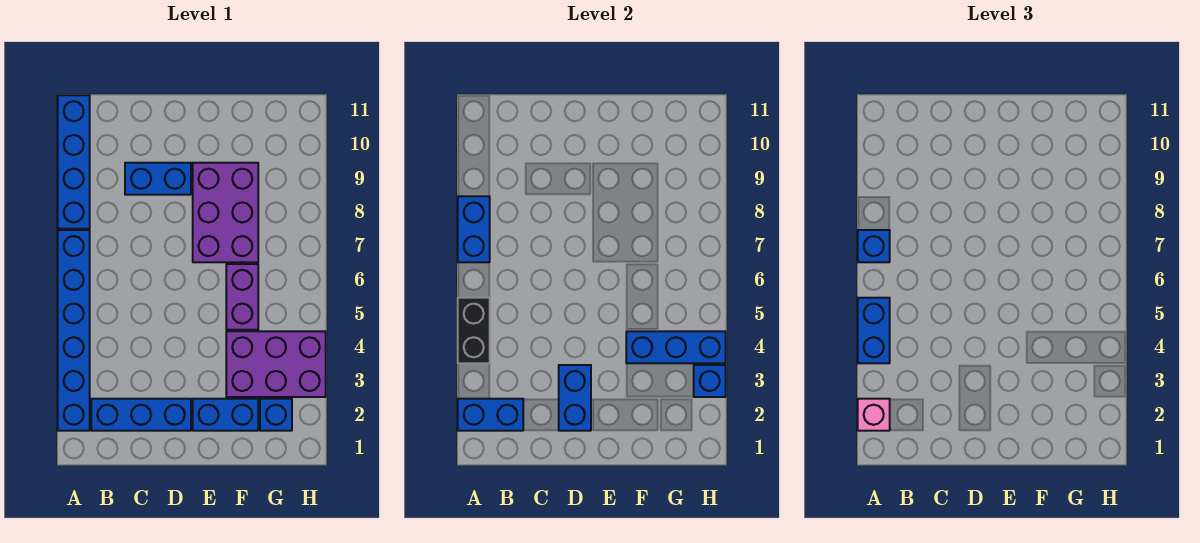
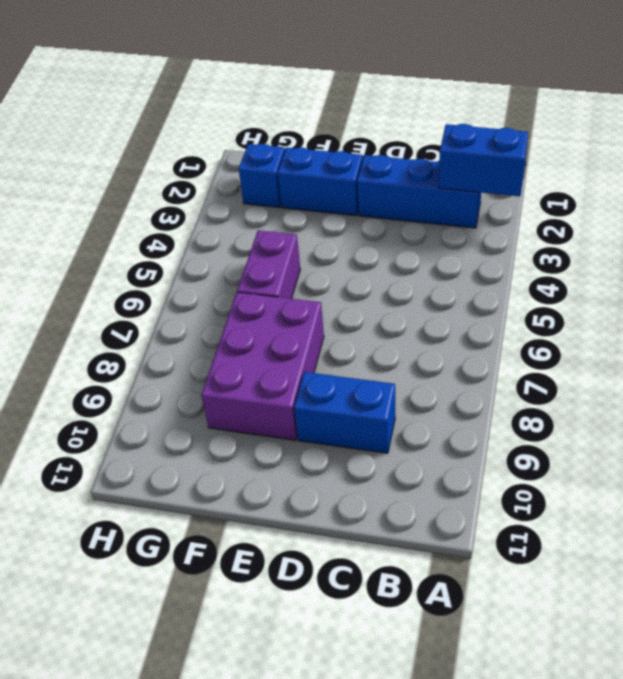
none -> blue brick A2:A7 level 1
none -> blue brick A8:A11 level 1
none -> purple brick F3:H4 level 1

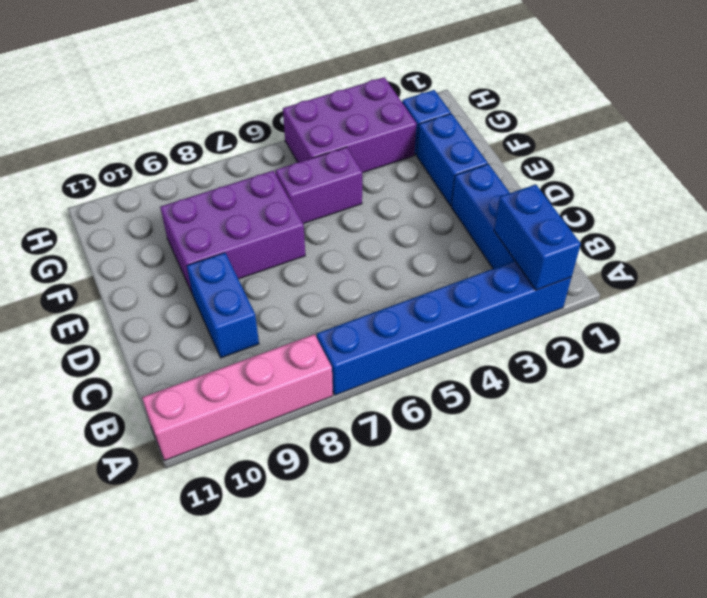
pink brick A8:A11 level 1 -> blue brick A8:A11 level 1
purple brick G3:H5 level 1 -> purple brick F3:H4 level 1
none -> black brick A4:A5 level 2
none -> blue brick A7:A8 level 2
none -> blue brick D2:D3 level 2

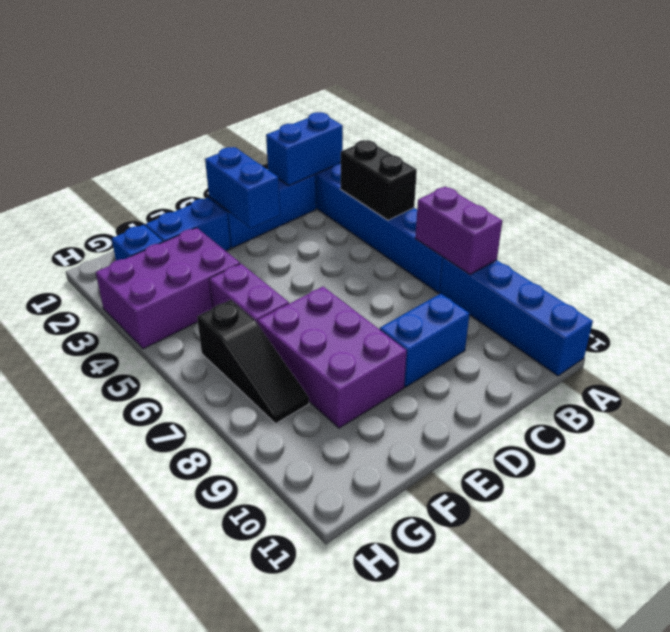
purple brick A7:A8 level 2 -> blue brick A7:A8 level 2
black slope G6:G8 level 1 top 6 -> none
none -> blue brick F4:H4 level 2
none -> blue brick H3 level 2
none -> pink brick A2 level 3

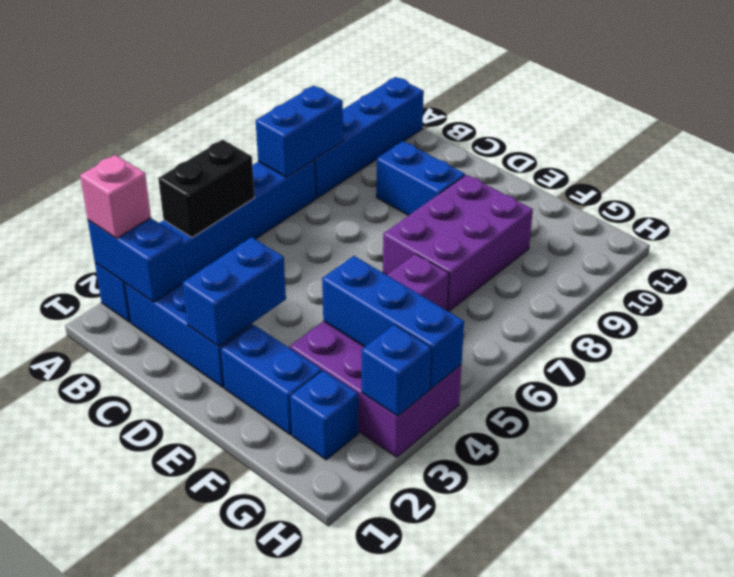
none -> blue brick A4:A5 level 3
none -> blue brick A7 level 3

